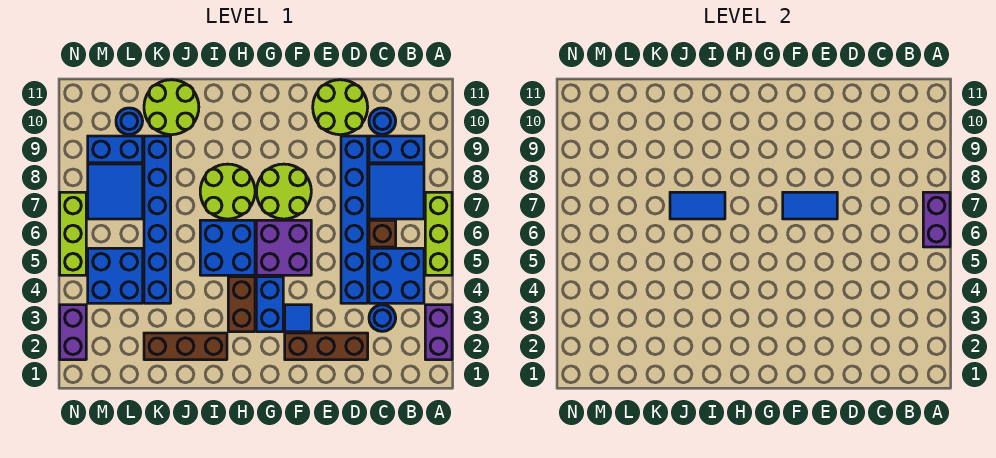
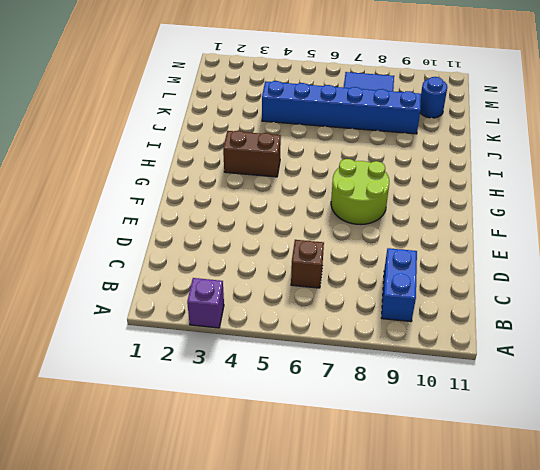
purple brick A3 level 1 -> purple brick A2:A3 level 1
none -> lime brick A5:A7 level 1
none -> blue brick B4:C5 level 1
none -> blue tile B7:C8 level 1
none -> blue round brick C3 level 1

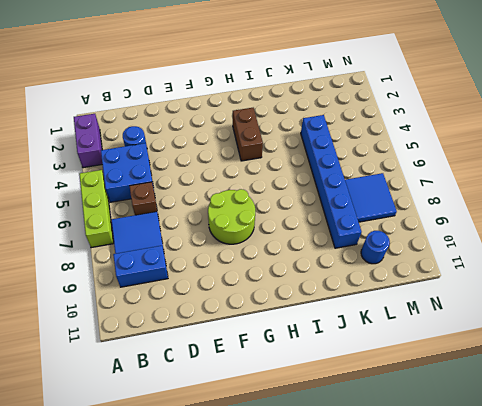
none -> blue round brick C10 level 1
none -> brown brick D2:F2 level 1
none -> blue brick D4:D9 level 1
none -> lime round brick D10:E11 level 1

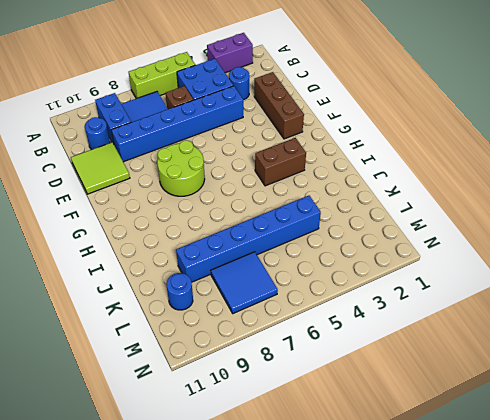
lime tile D10:E11 level 1 -> lime round brick D10:E11 level 1
none -> blue tile F3 level 1
none -> purple brick F5:G6 level 1
none -> blue brick G3:G4 level 1
none -> blue brick H5:I6 level 1

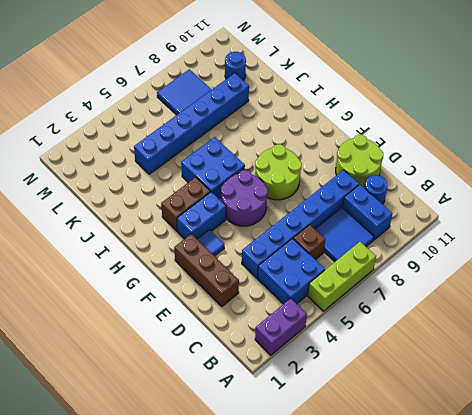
purple round brick F5:G6 level 1 -> purple brick F5:G6 level 1
none -> blue round brick C3 level 1
none -> lime round brick H7:I8 level 1
none -> brown brick I2:K2 level 1
none -> lime round brick J10:K11 level 1

